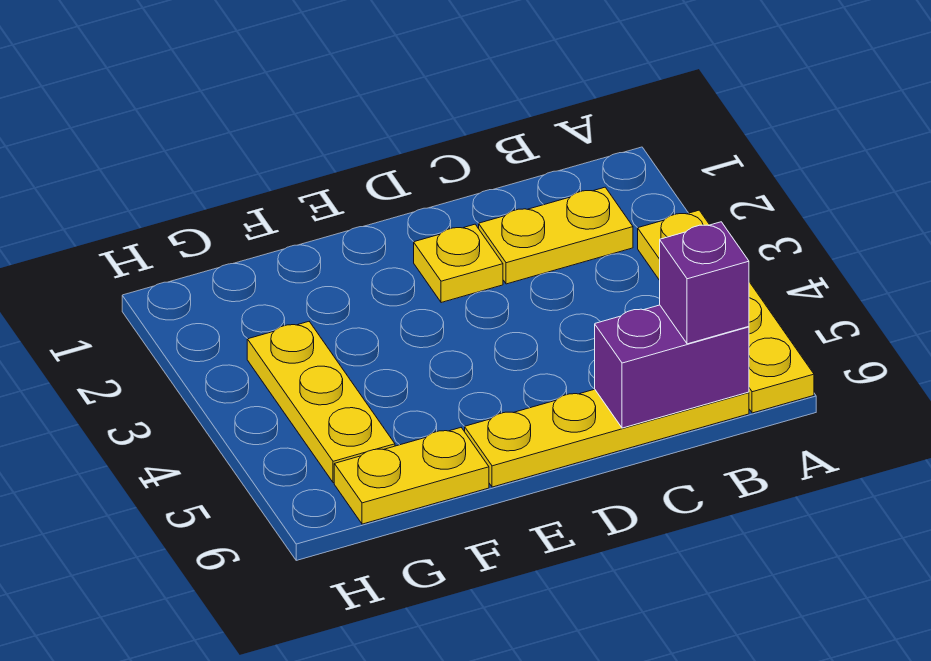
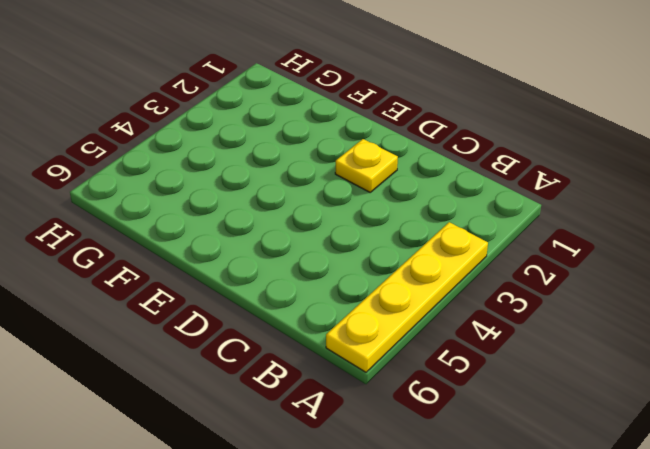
none -> yellow plate B2:C2 level 1
none -> yellow plate B6:E6 level 1

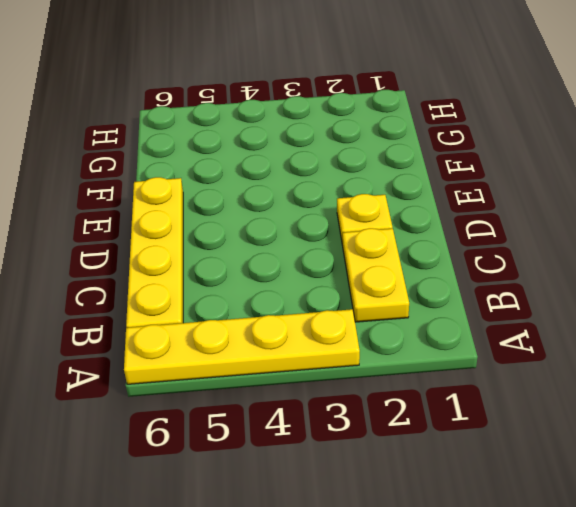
none -> yellow plate F6:G6 level 1
none -> yellow plate G3:G5 level 1

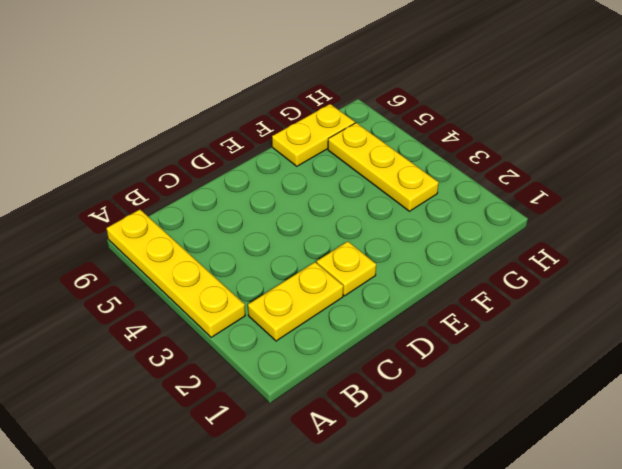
none -> yellow plate B6:E6 level 1
none -> purple brick B6:C6 level 2

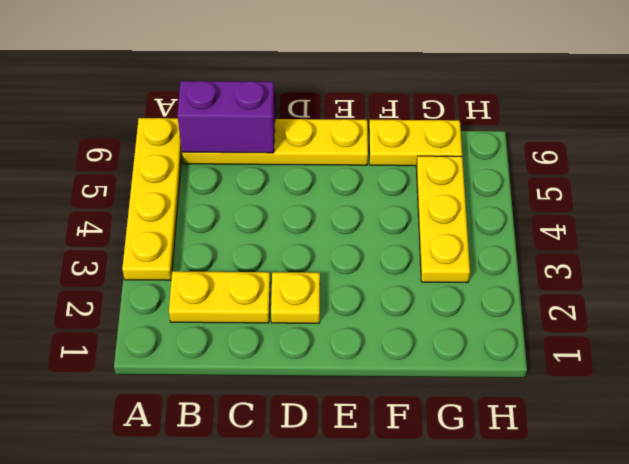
none -> purple brick B6 level 3

